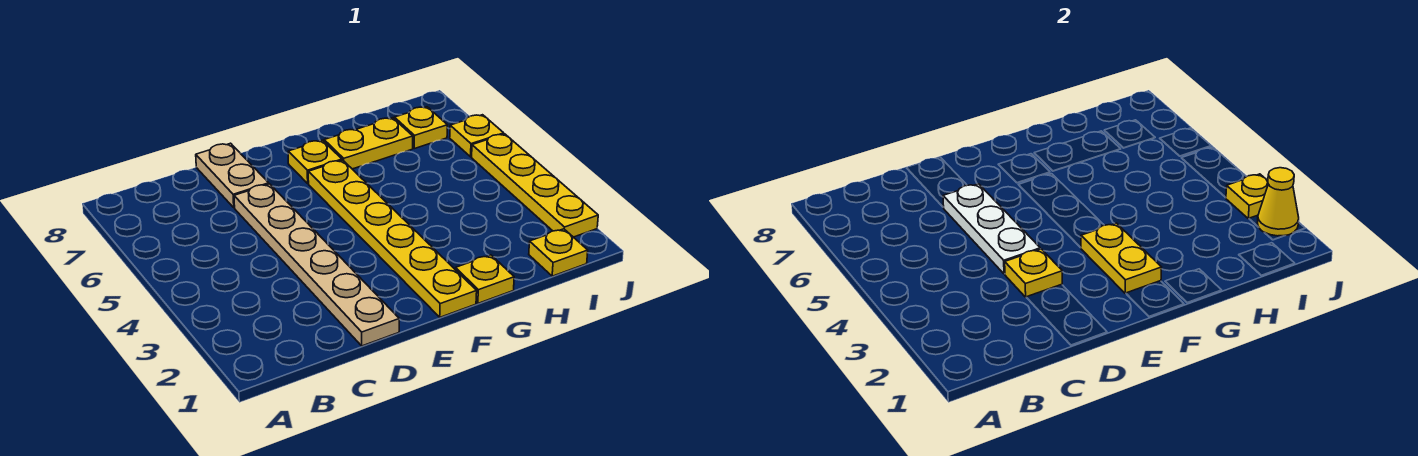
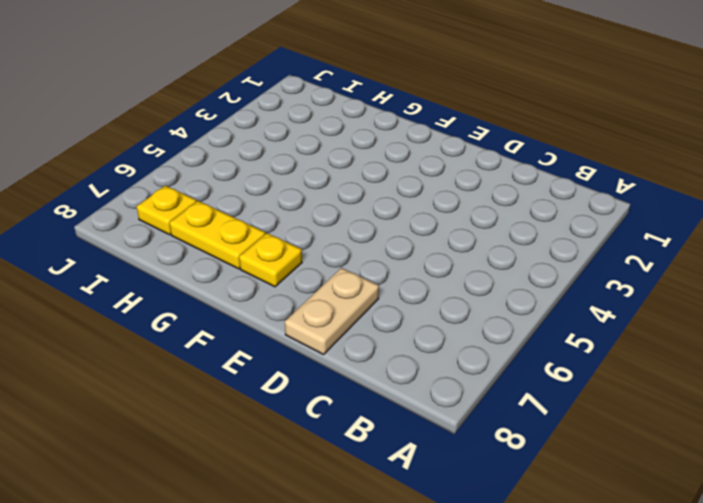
none -> tan plate D1:D6 level 1
none -> yellow plate F1:F6 level 1
none -> yellow plate G1 level 1

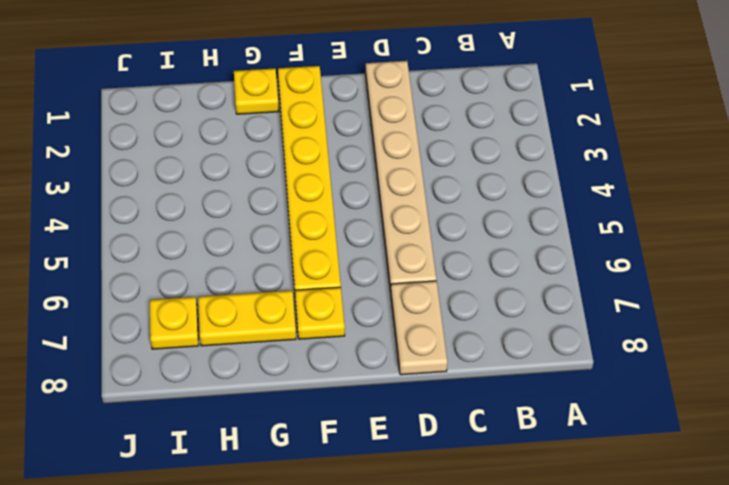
none -> yellow plate I1 level 1
none -> yellow plate J2:J5 level 1
none -> yellow plate J6 level 1

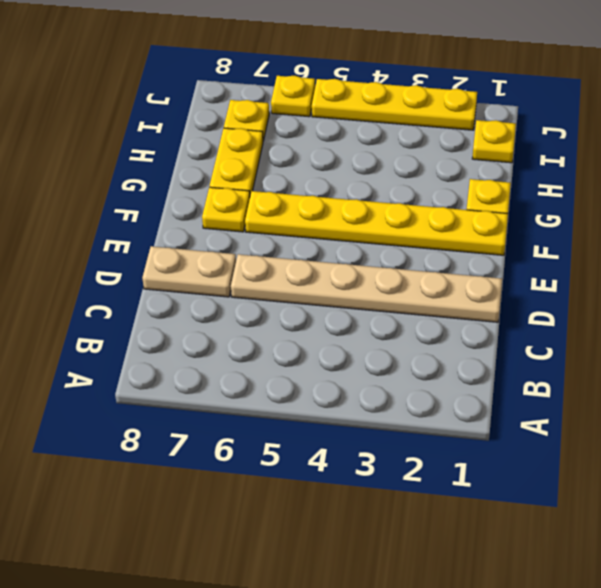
none -> yellow plate D3 level 2
none -> white plate D4:D6 level 2
none -> yellow plate F2:F3 level 2

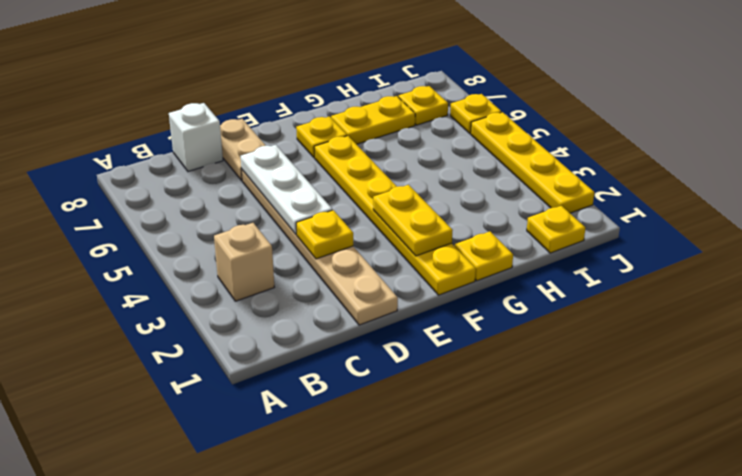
tan brick B3 level 1 -> none
white brick C8 level 1 -> none
none -> yellow cone J2 level 2
none -> yellow plate J3 level 2

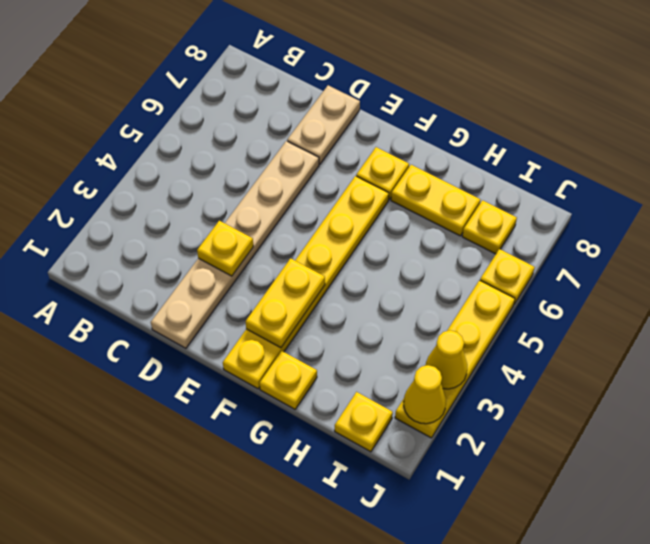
yellow cone J3 level 2 -> yellow plate J3 level 2
none -> white plate D4:D6 level 2

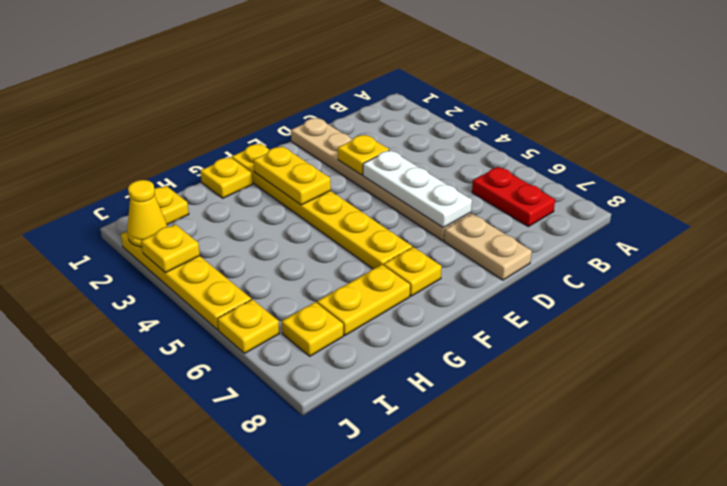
red plate B6:B7 level 1 -> none

